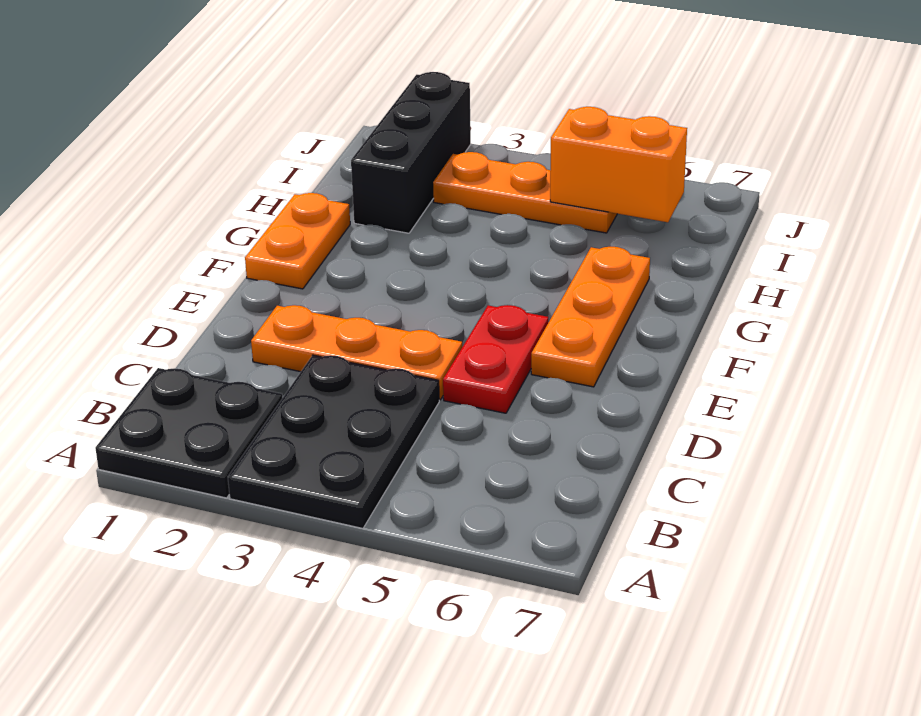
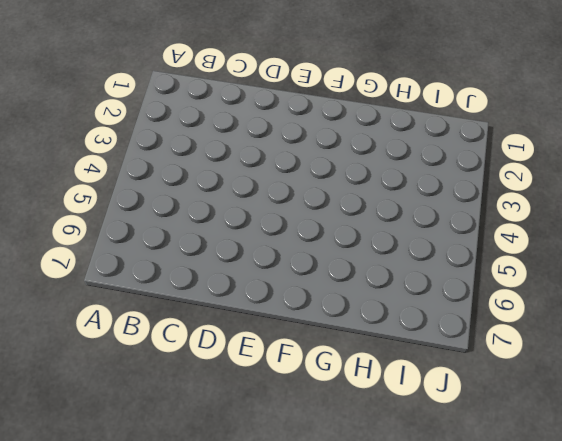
none -> black plate A1:B2 level 1
none -> black plate A3:C4 level 1

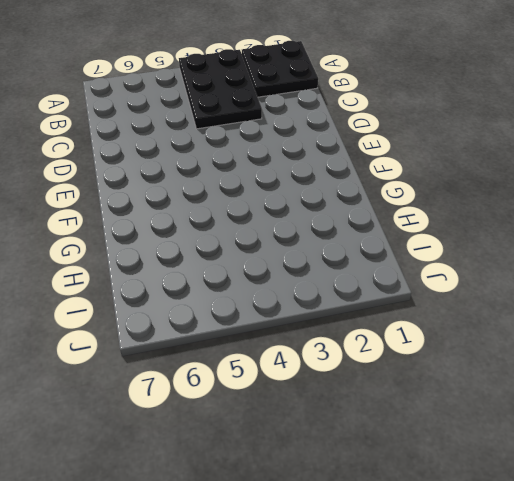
none -> orange plate D2:D4 level 1
none -> red plate D5:E5 level 1

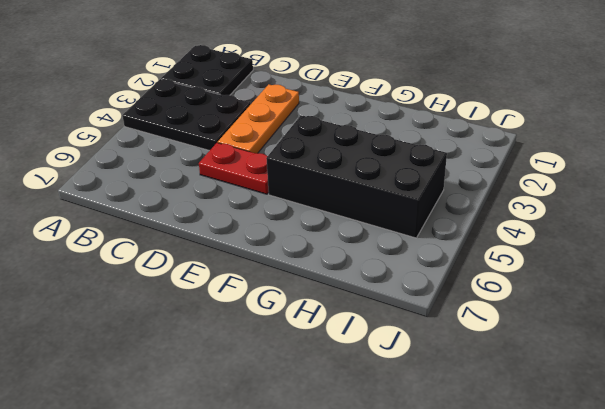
black brick F4:I5 level 1 -> orange plate I3:I5 level 1
none -> orange plate E6:G6 level 1
none -> orange plate F1:G1 level 1

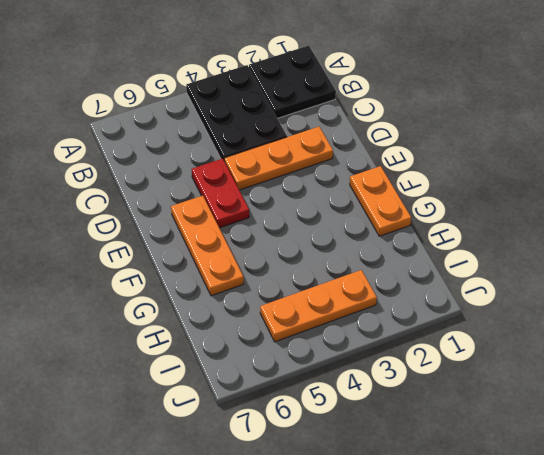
none -> black brick H2:J2 level 1
none -> orange brick I5:I6 level 2

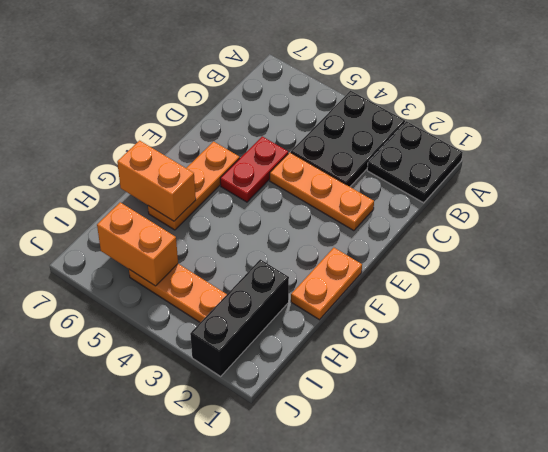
orange brick G6:G7 level 2 -> none

